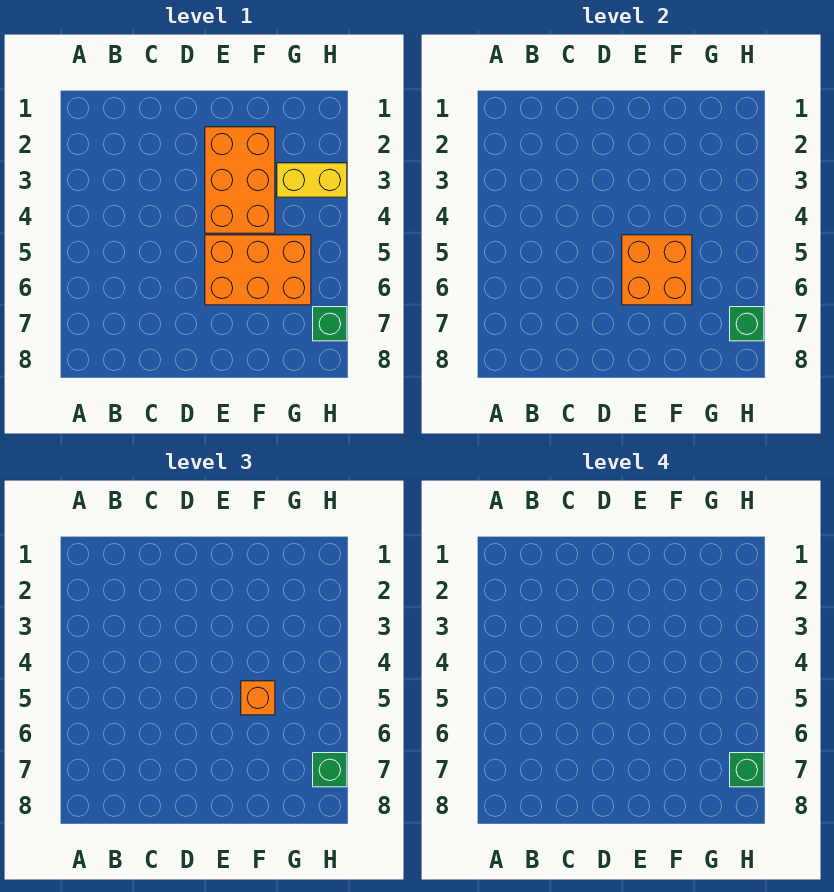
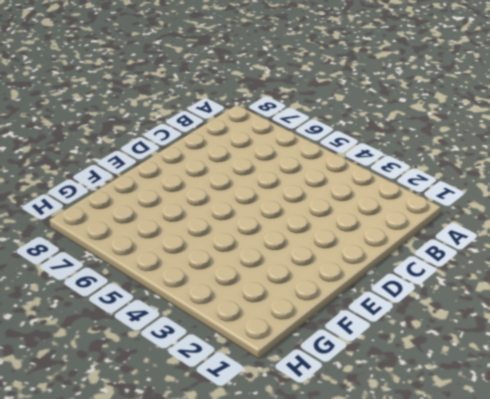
none -> orange brick E2:F4 level 1
none -> orange brick E5:G6 level 1

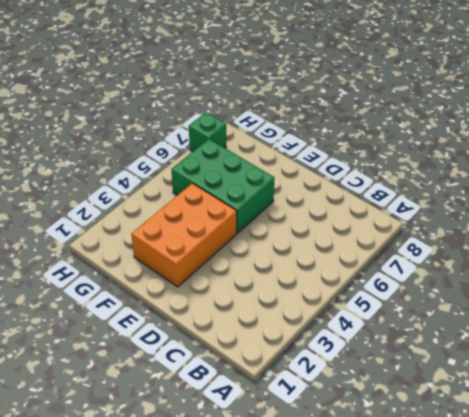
green brick E5:G6 level 1 -> orange brick E5:G6 level 1
none -> yellow brick G3:H3 level 1
none -> orange brick E5:F6 level 2

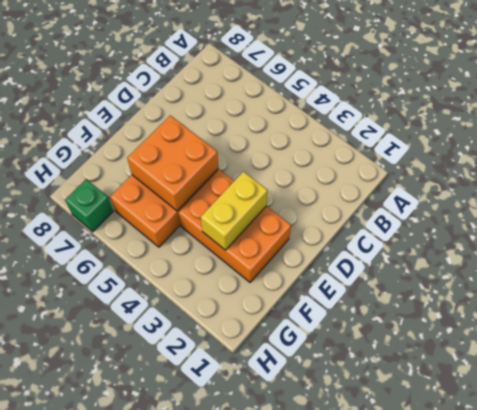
yellow brick E3:F3 level 2 -> yellow brick G3:H3 level 1
none -> green brick H7 level 2
none -> orange brick F5 level 3

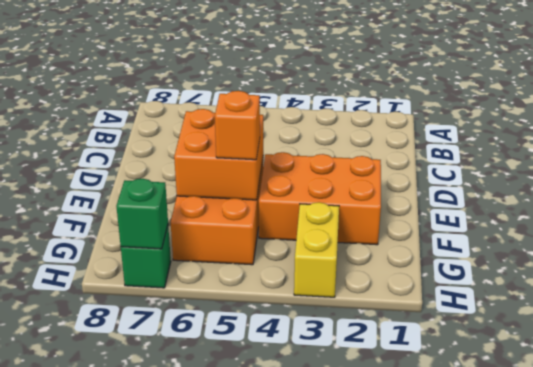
none -> green brick H7 level 3
none -> green brick H7 level 4

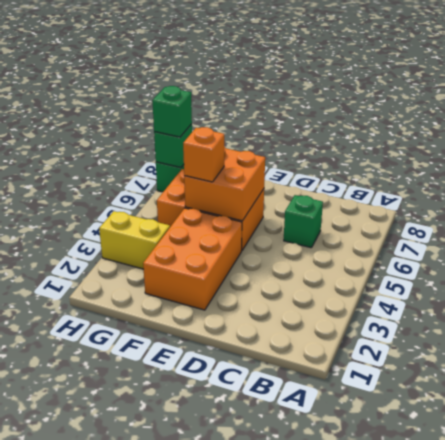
green brick C6 level 1 -> green brick H7 level 4

